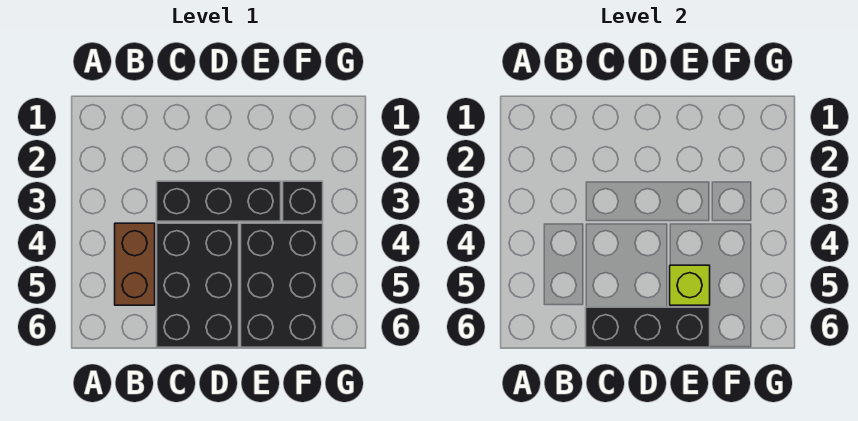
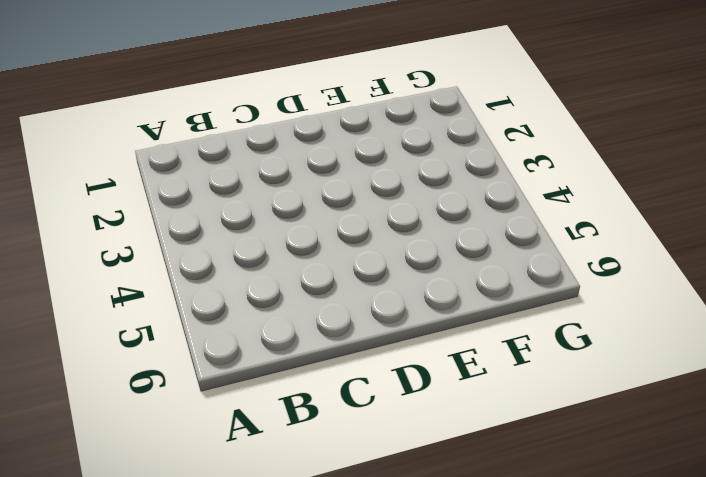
none -> brown brick B4:B5 level 1
none -> black brick C3:E3 level 1

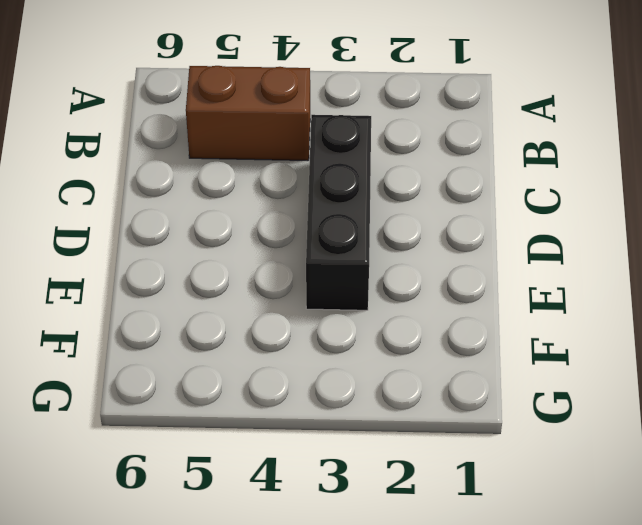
none -> black brick C4:D6 level 1
none -> black brick E4:F6 level 1

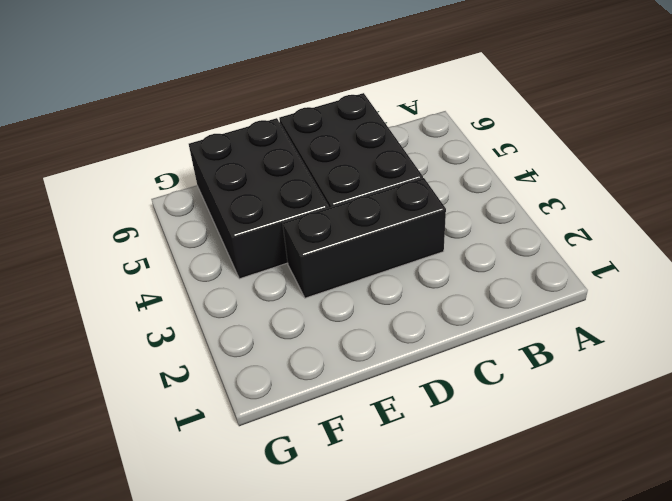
none -> brown brick B4:B5 level 1
none -> black brick F3 level 1

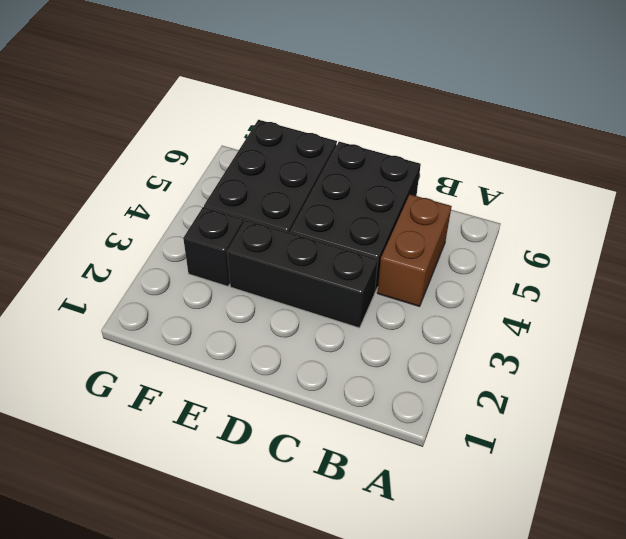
none -> black brick C6:E6 level 2
none -> lime brick E5 level 2

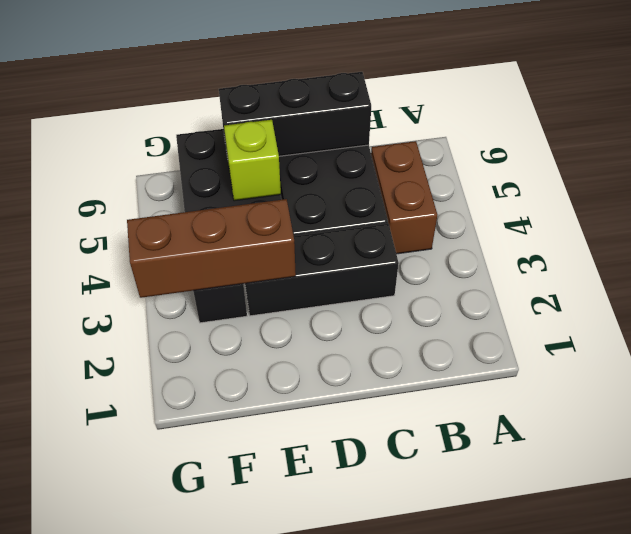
brown brick E3:G3 level 2 -> none

